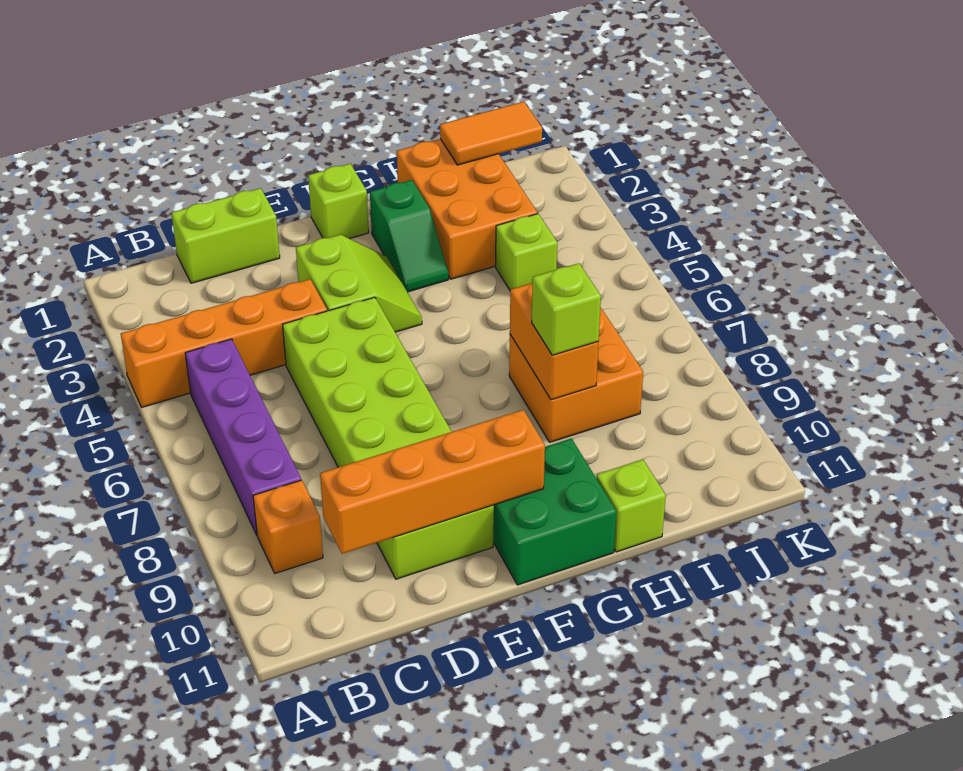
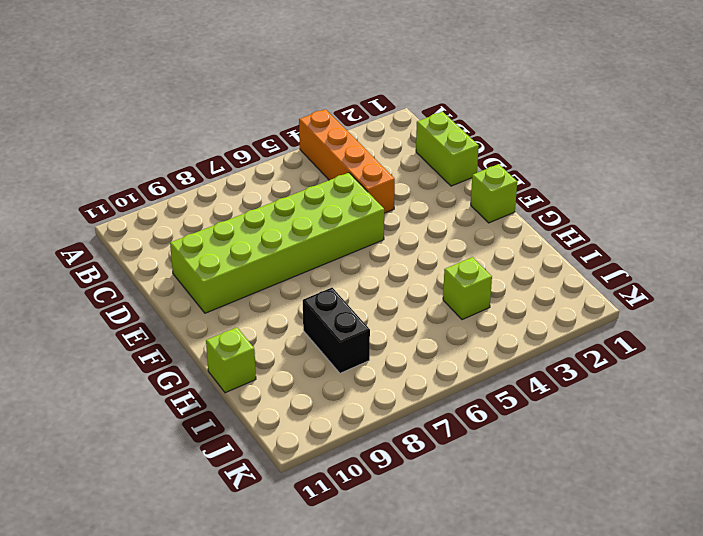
black brick H8:I8 level 1 -> orange brick H7:I8 level 1
none -> purple brick B5:B8 level 1
none -> orange brick B9 level 1
none -> lime slope E3:F4 level 1 top E

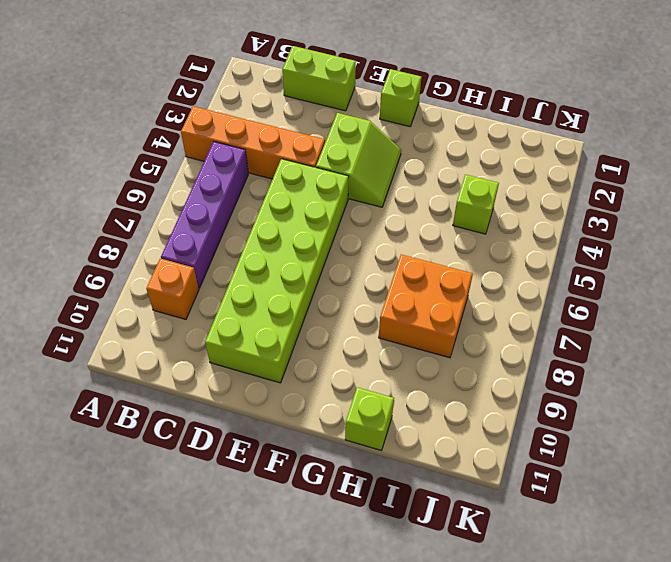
none -> green brick F10:G11 level 1
none -> green slope G2:G3 level 1 top 2
none -> orange brick H1:I3 level 1

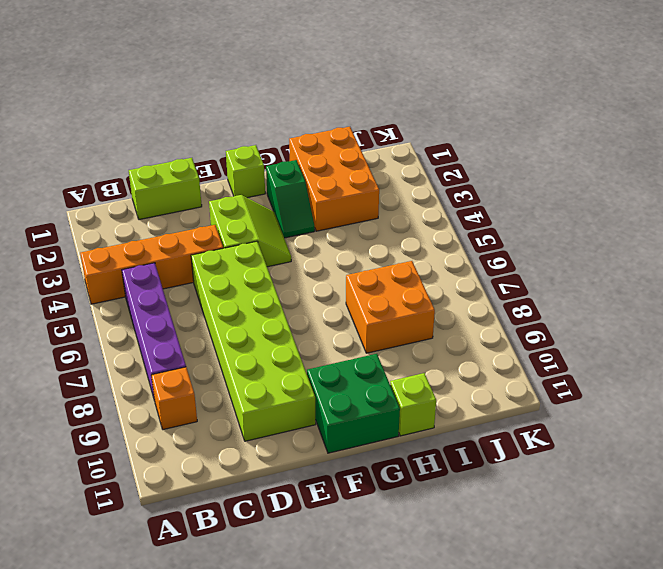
none -> lime brick I4 level 1
none -> orange brick C10:F10 level 2
none -> orange brick H7:H8 level 2

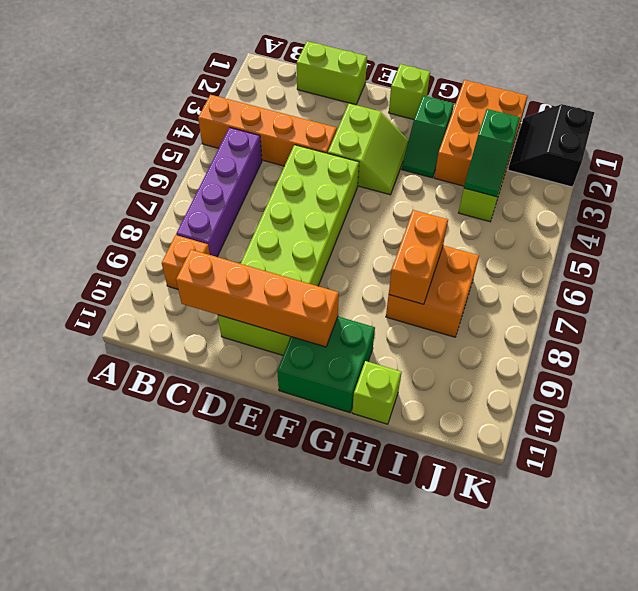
green slope I3:I4 level 2 top 3 -> none
black slope J1:K2 level 1 top K -> none
none -> orange tile I1:J1 level 2
none -> lime brick H8 level 3

